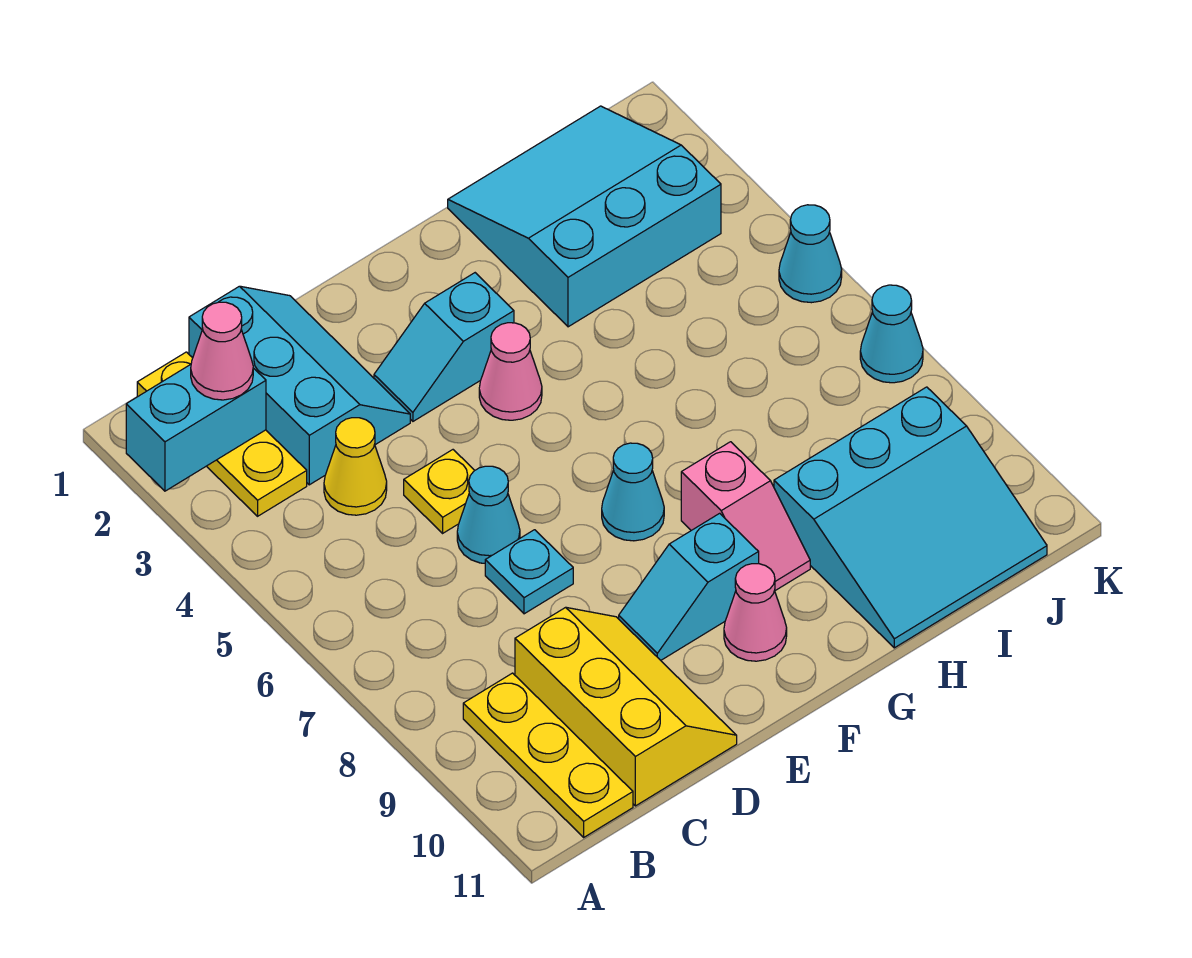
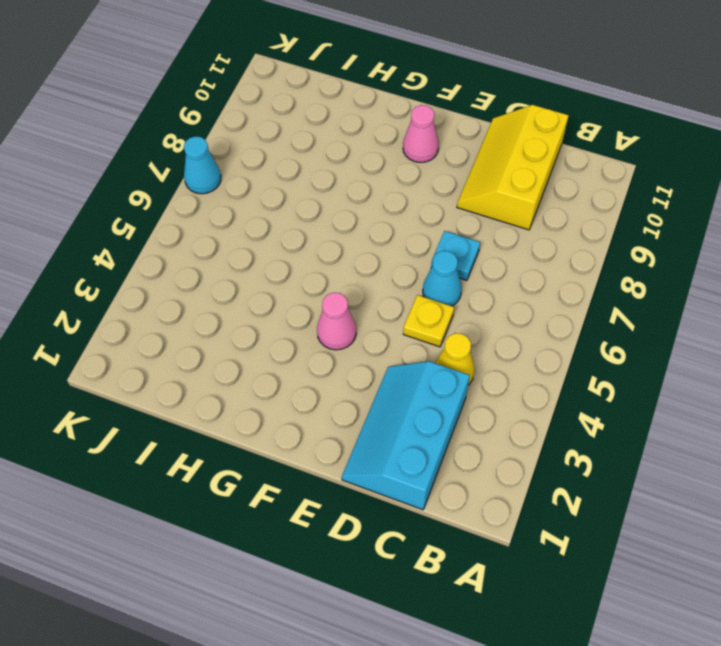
none -> yellow plate B1:B3 level 1
none -> yellow plate B9:B11 level 1
none -> cyan slope E3:F3 level 1 top F

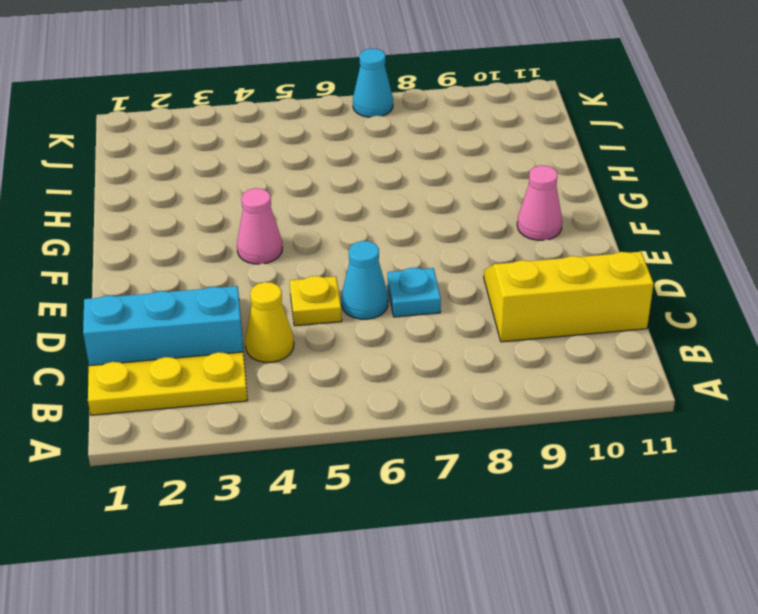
none -> yellow plate B9:B11 level 1
none -> cyan slope E3:F3 level 1 top F
none -> cyan slope E9:F9 level 1 top F

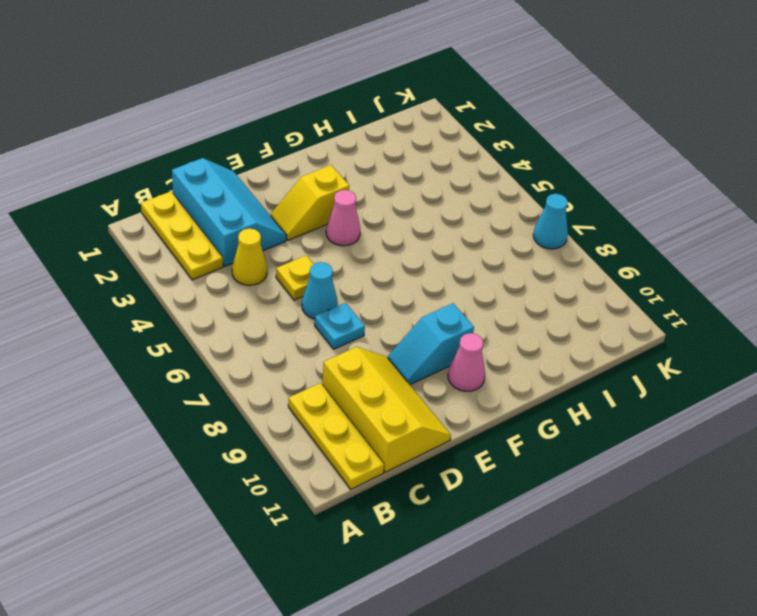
yellow slope E3:F3 level 1 top F -> cyan slope E3:F3 level 1 top F
none -> cyan cone F7 level 1
none -> pink slope G8:G9 level 1 top 8
none -> cyan slope H1:J3 level 1 top 3

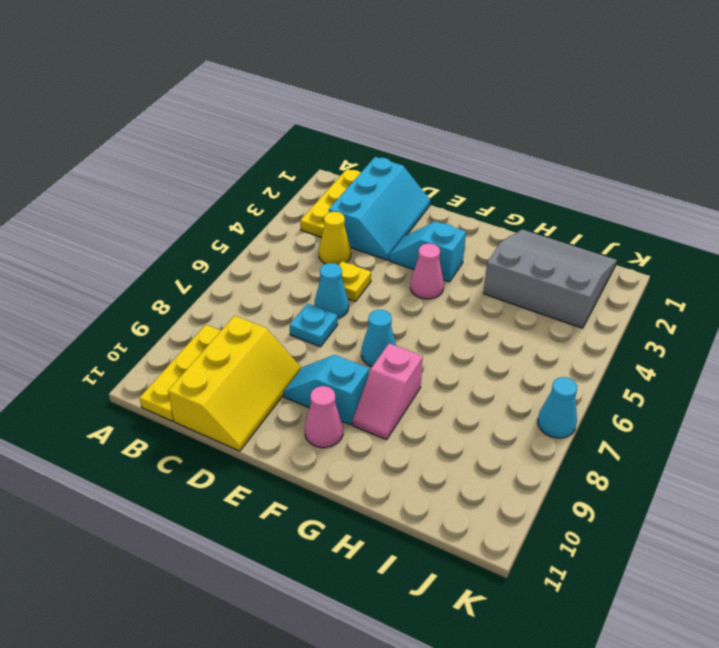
grey slope H1:J3 level 1 top 3 -> cyan slope H1:J3 level 1 top 3
none -> cyan slope H9:J11 level 1 top 9
none -> cyan cone K5 level 1
none -> cyan brick A2:B2 level 2

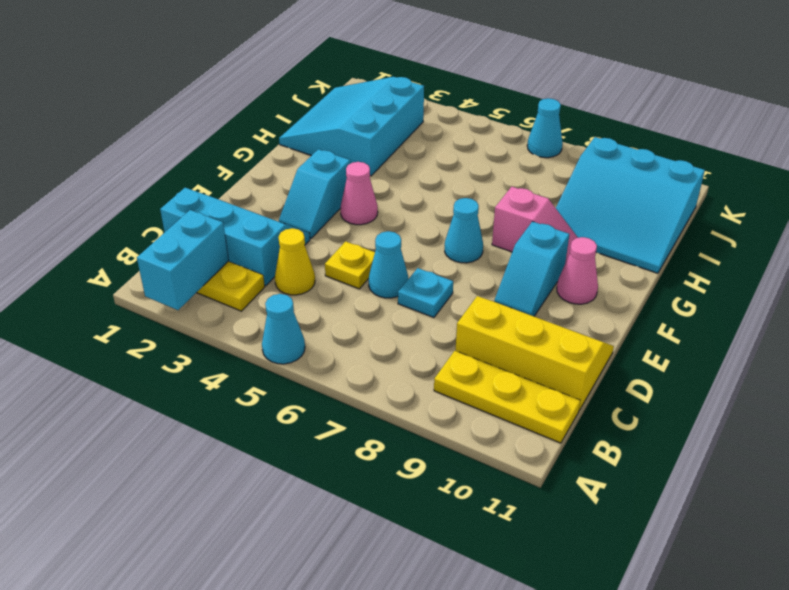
cyan cone A5 level 1 -> cyan cone K5 level 1
cyan slope H9:J11 level 1 top J -> cyan slope H9:J11 level 1 top 9
none -> pink cone B2 level 3

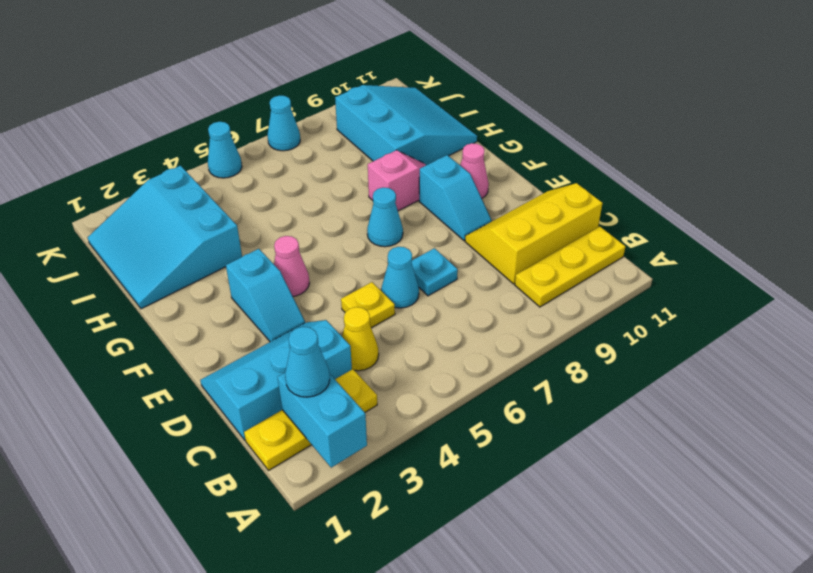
cyan cone B2 level 3 -> pink cone B2 level 3

